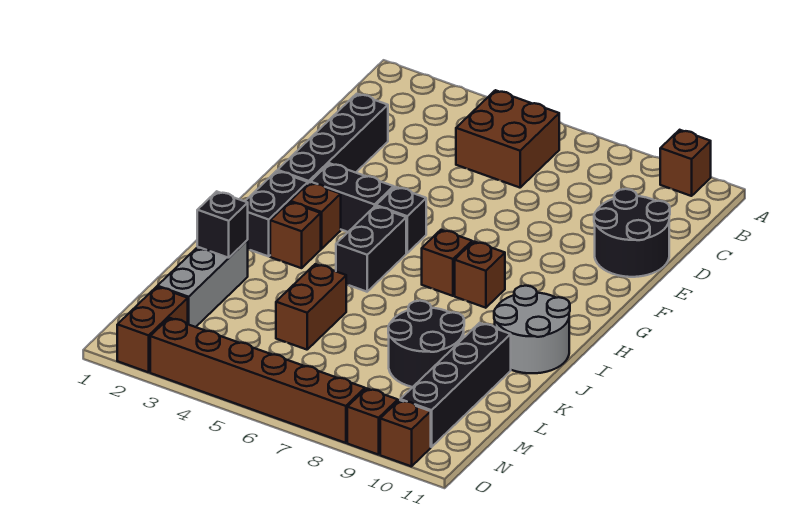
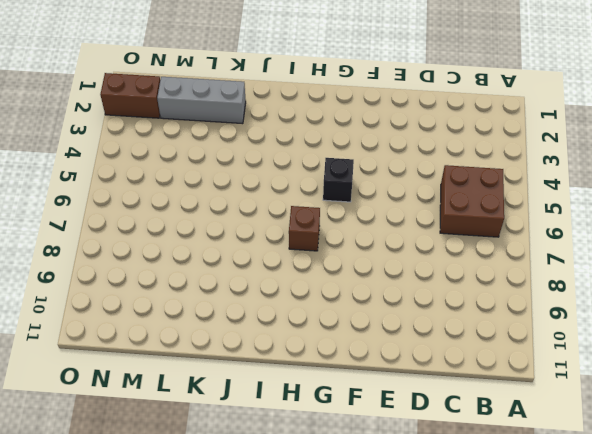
none -> brown brick A10 level 1
none -> black brick D2:G2 level 1
none -> black round brick D10:E11 level 1

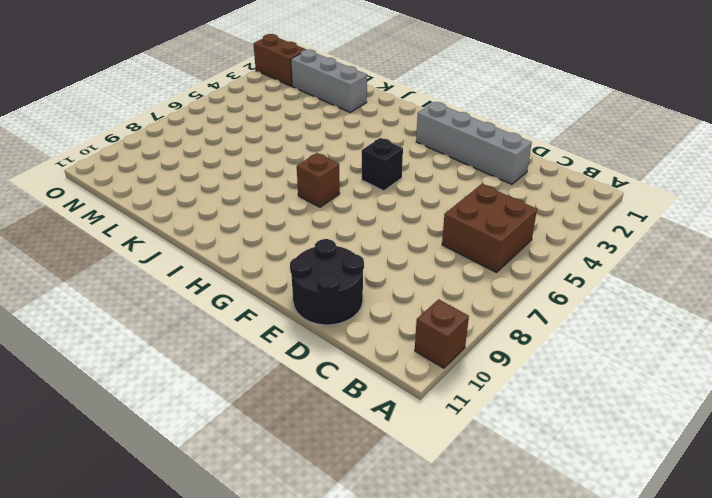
grey brick D2:G2 level 1 -> black brick D2:G2 level 1
none -> black brick G3:G4 level 1
none -> black brick H2:I2 level 1
none -> brown brick H3 level 1

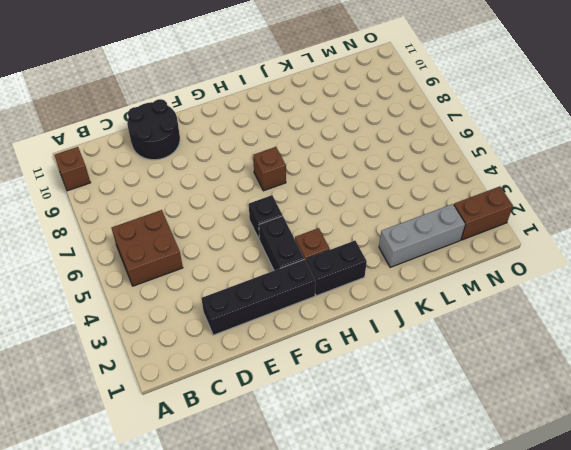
none -> black brick H5:I5 level 1
none -> brown brick H8 level 1
none -> brown brick I3 level 1

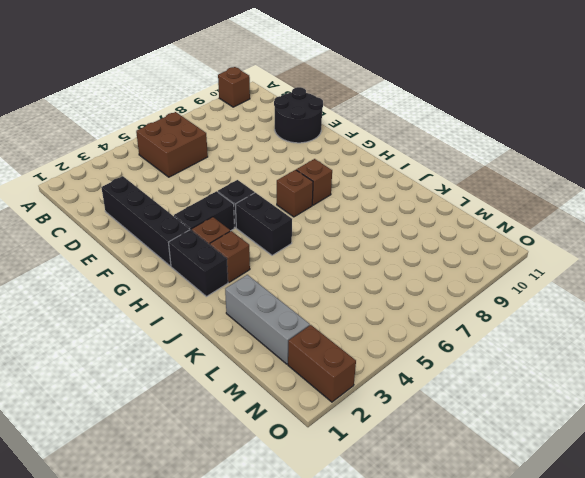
none -> grey round brick I10:J11 level 1
none -> brown brick K5:L5 level 1
none -> black round brick K8:L9 level 1

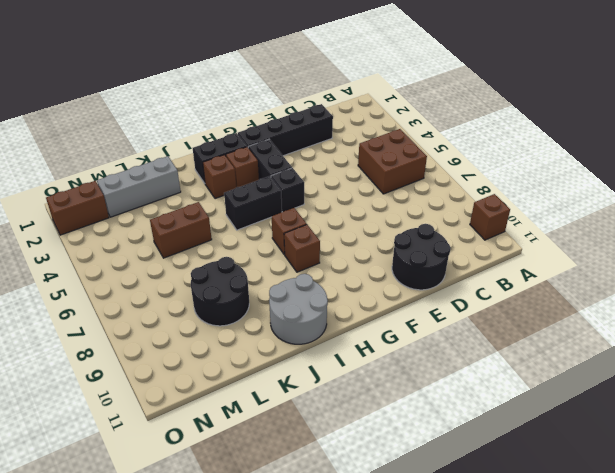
none -> black brick K10:N10 level 1
none -> brown brick O3:O8 level 1
none -> brown brick O9 level 1

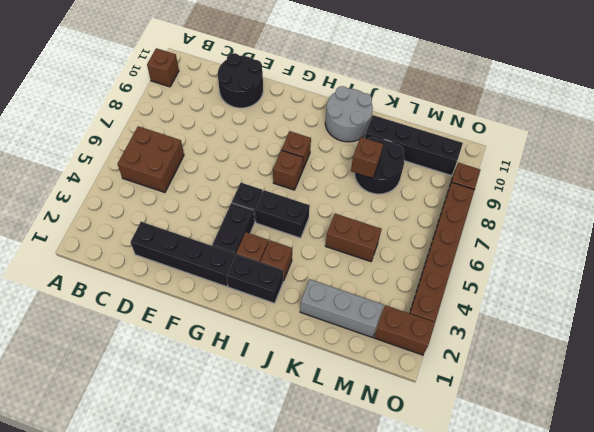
brown brick K8 level 2 -> brown brick O10 level 1
none -> black brick K2 level 2

